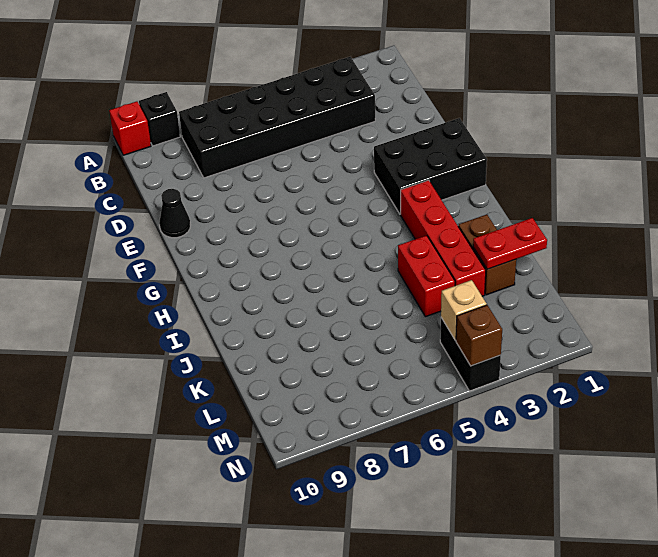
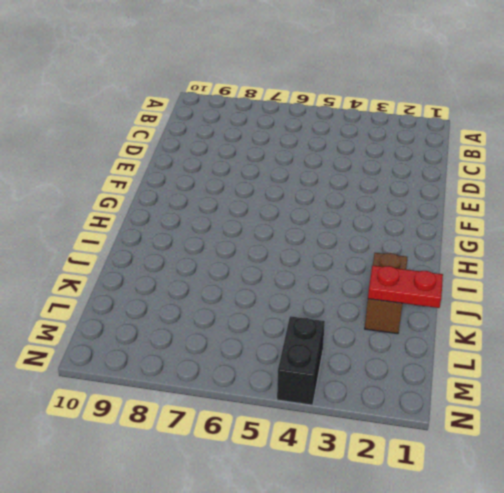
none -> black brick A9 level 1
none -> red brick A10 level 1
none -> black brick B3:C8 level 1

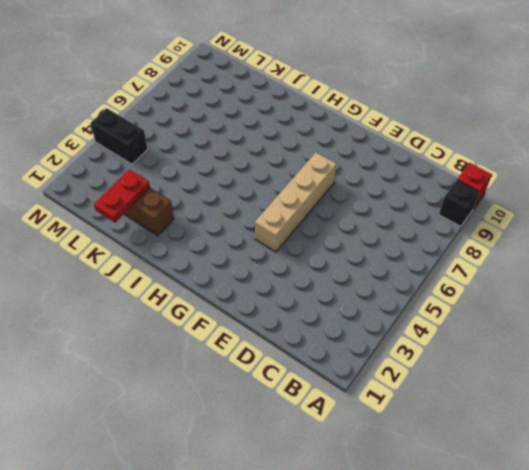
tan brick F4:F7 level 1 -> none
none -> black brick B3:C8 level 1
none -> black cone E10 level 1
none -> black brick F1:G3 level 1

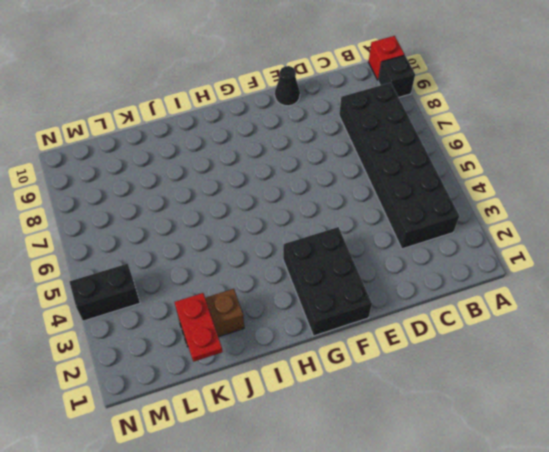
none -> red brick H3:K3 level 1
none -> red brick J4:K4 level 1
none -> tan brick M4 level 2

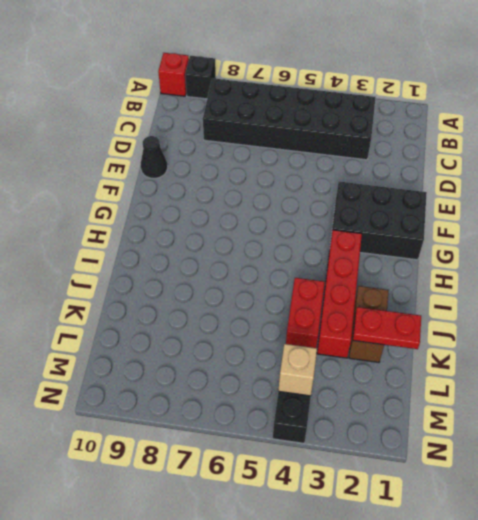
none -> brown brick N4 level 2

